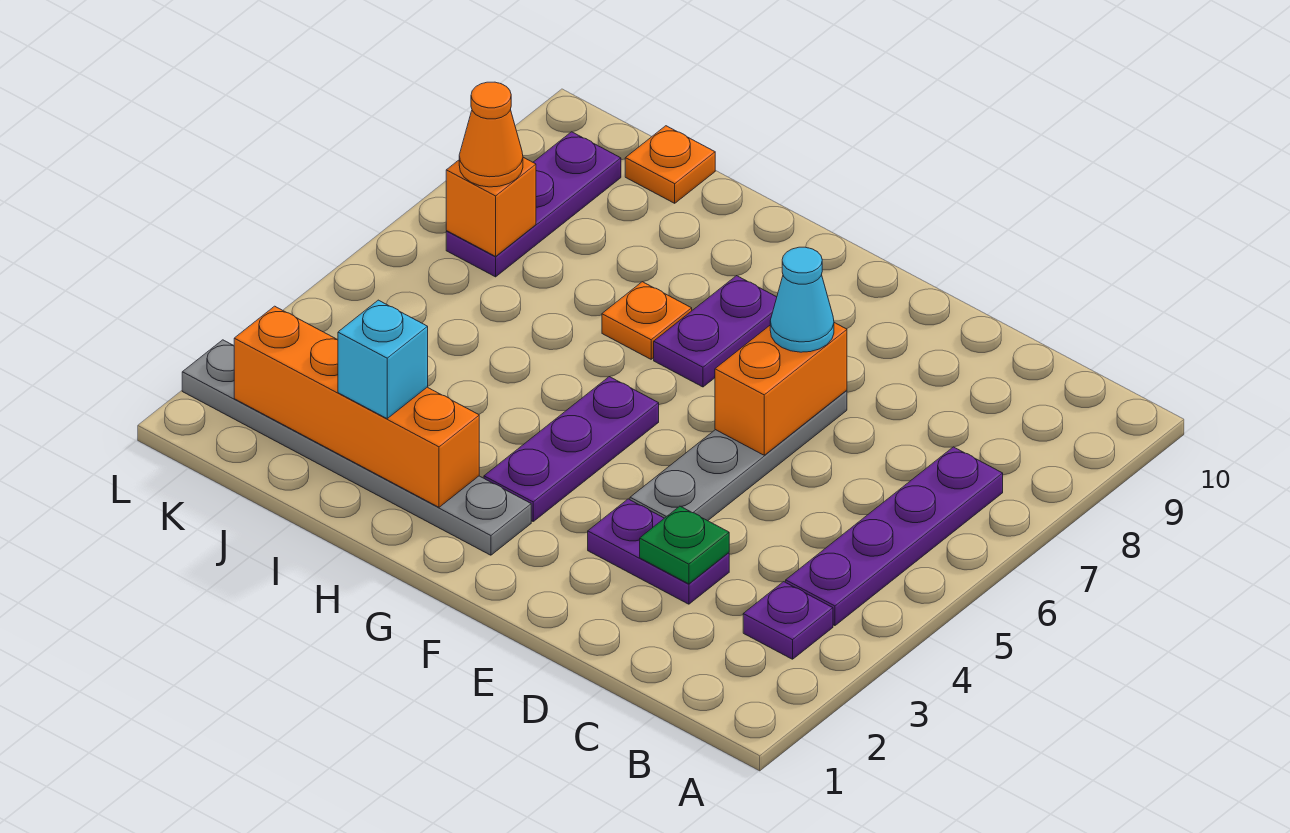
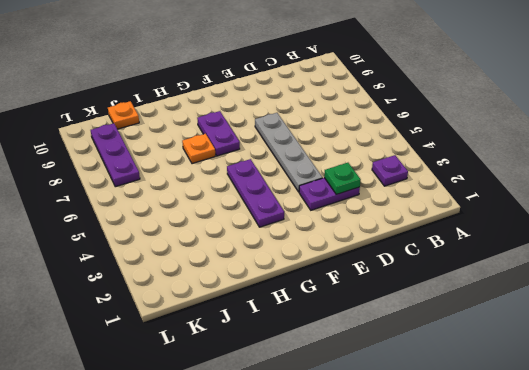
none -> purple plate B4:B7 level 1
none -> grey plate G2:L2 level 1
none -> orange brick E6:E7 level 2

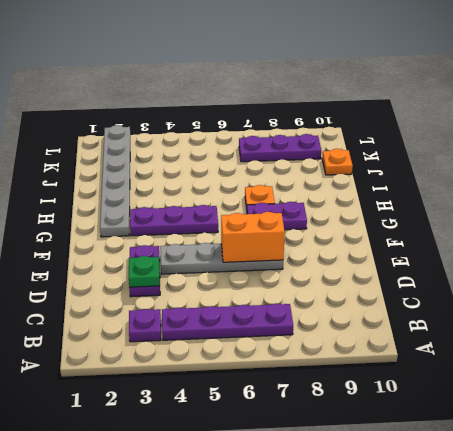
none -> orange brick H2:K2 level 2
none -> orange brick K7 level 2
none -> cyan cone E7 level 3

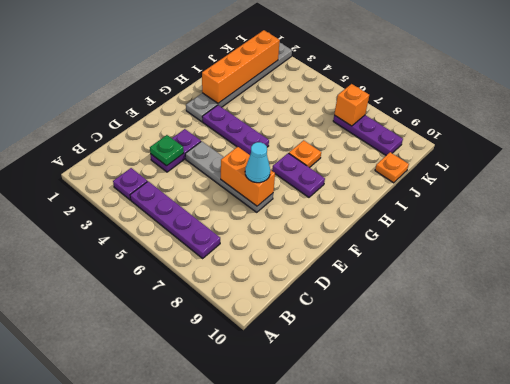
none -> cyan brick I2 level 3
none -> orange cone K7 level 3

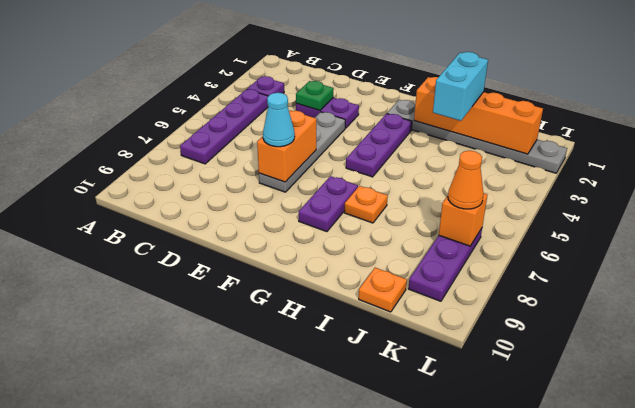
cyan brick I2:I3 level 3 -> cyan brick I2 level 3

